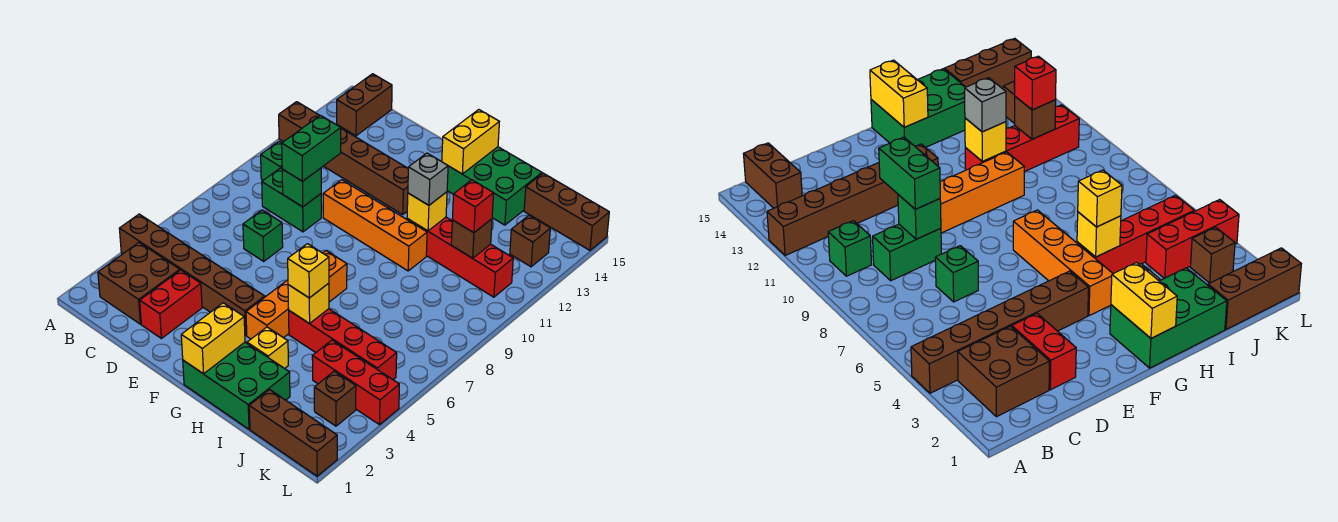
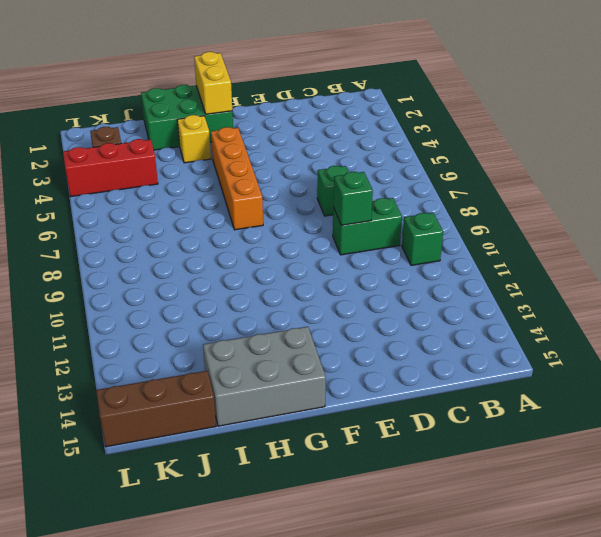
grey brick G14:I15 level 1 -> green brick G14:I15 level 1
none -> brown brick A4:F4 level 1
none -> brown brick A12:F12 level 1
none -> brown brick B2:C3 level 1
none -> brown brick B14:B15 level 1

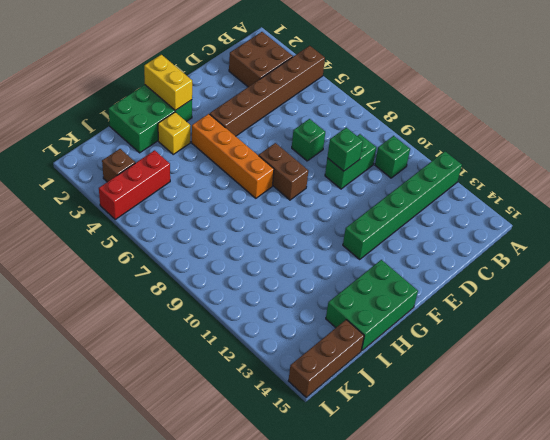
green brick A12:F12 level 1 -> brown brick A12:F12 level 1
brown brick F7:F8 level 1 -> brown brick B14:B15 level 1
none -> red brick D2:D3 level 1
none -> orange brick E10:H10 level 1
none -> red brick H5:K5 level 1
none -> red brick H11:K11 level 1

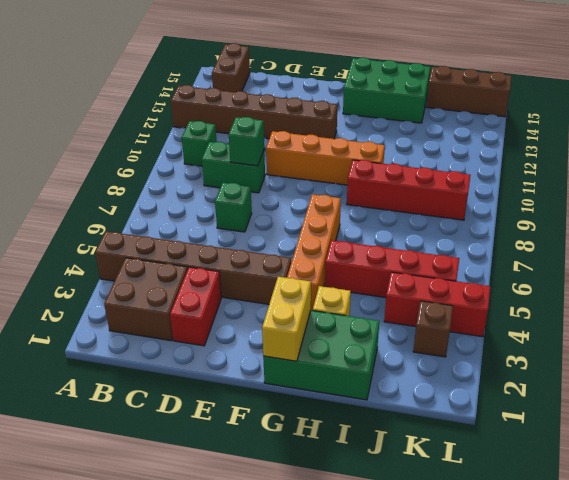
red brick H9:K9 level 1 -> red brick H11:K11 level 1
none -> brown brick J1:L1 level 1
none -> brown brick K13 level 1
none -> yellow brick G14:G15 level 2
none -> yellow brick H5 level 2

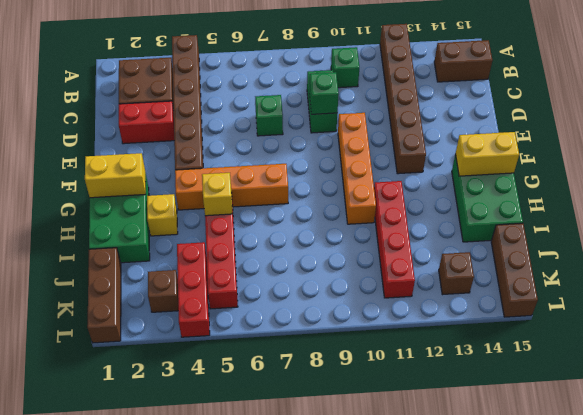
none -> yellow brick H11 level 2
none -> brown brick J11 level 2
none -> green brick D9:D10 level 3
none -> yellow brick H5 level 3

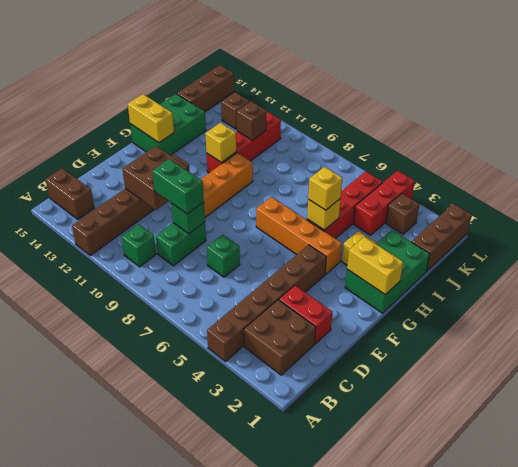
brown brick D11:E12 level 2 -> none
none -> grey brick H11 level 3
none -> red brick J11 level 3

